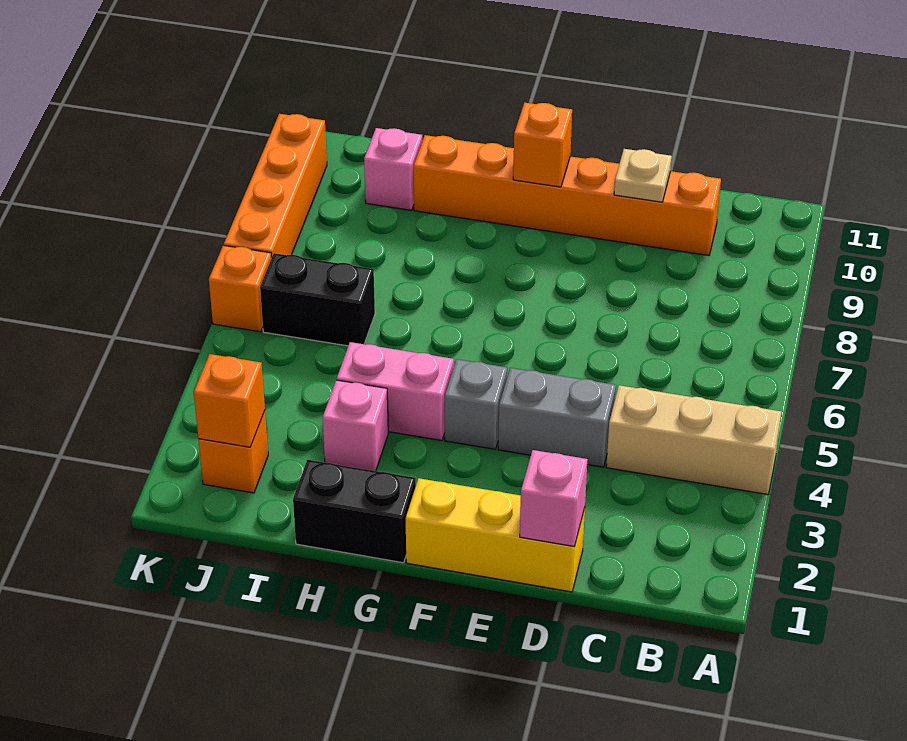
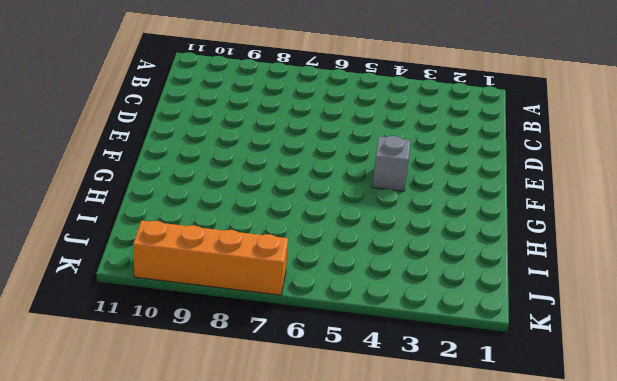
none -> tan brick A4:C4 level 1
none -> orange brick C10:H10 level 1
none -> yellow brick D1:F1 level 1

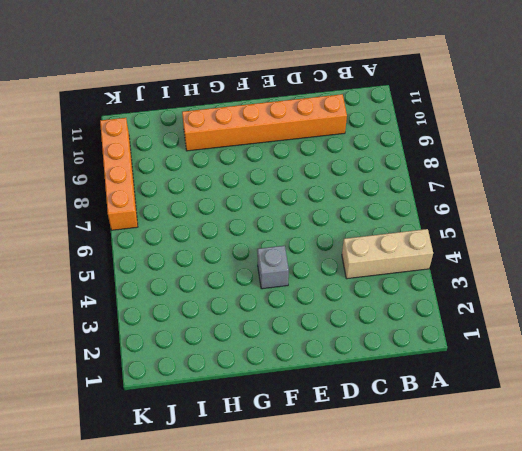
none -> yellow brick D1:F1 level 1
none -> grey brick D4:E4 level 1
none -> black brick G1:H1 level 1

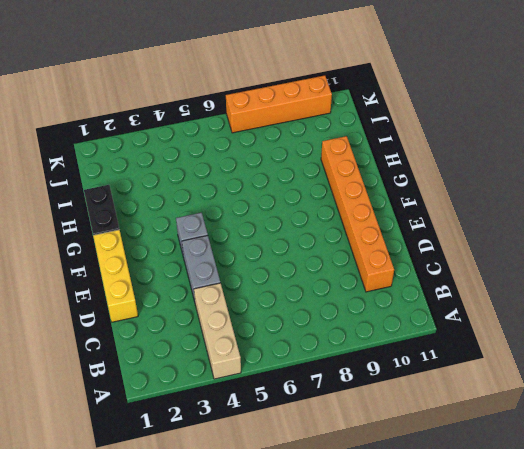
none -> pink brick G4:H4 level 1
none -> pink brick H3 level 1
none -> black brick I6:J6 level 1

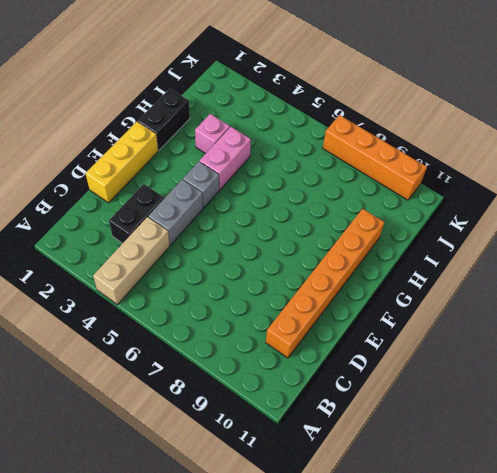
black brick C3:D3 level 1 -> black brick I6:J6 level 1
none -> pink brick I10 level 1
none -> orange brick J2 level 1
none -> orange brick K6 level 1

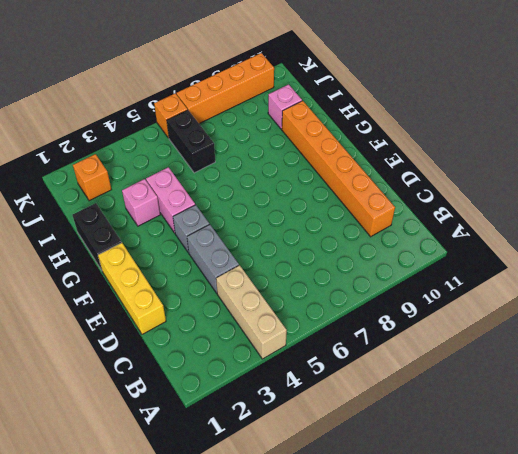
none -> pink brick D1 level 2
none -> tan plate D10 level 2
none -> orange brick F10 level 2

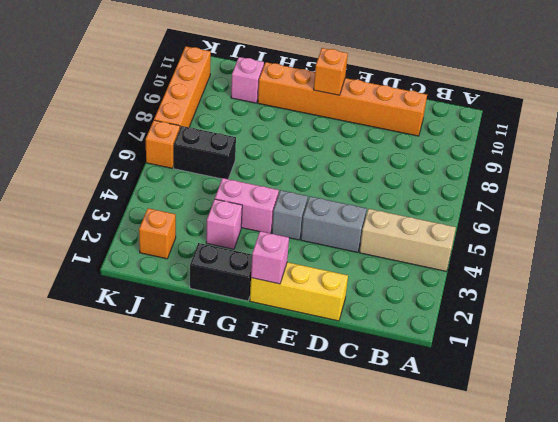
pink brick F1 level 2 -> pink brick D1 level 2
none -> tan plate D10 level 2
none -> orange brick J2 level 2

